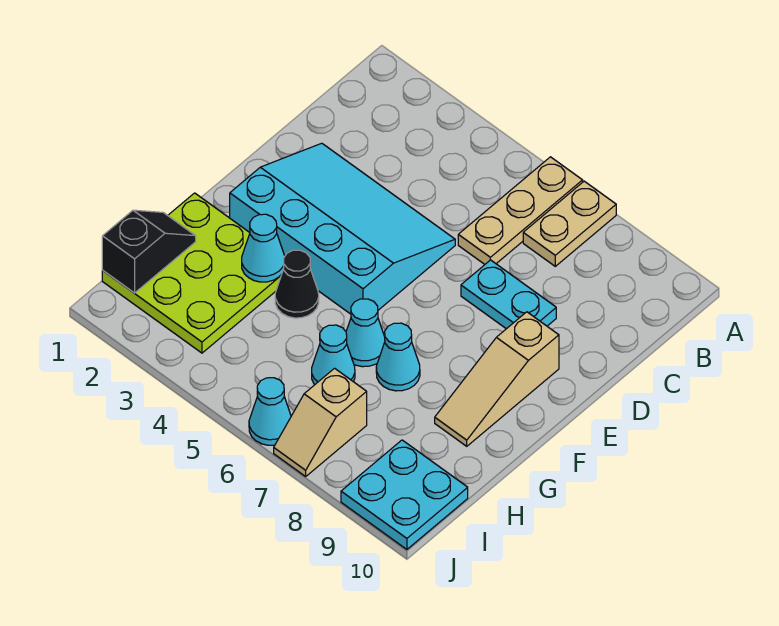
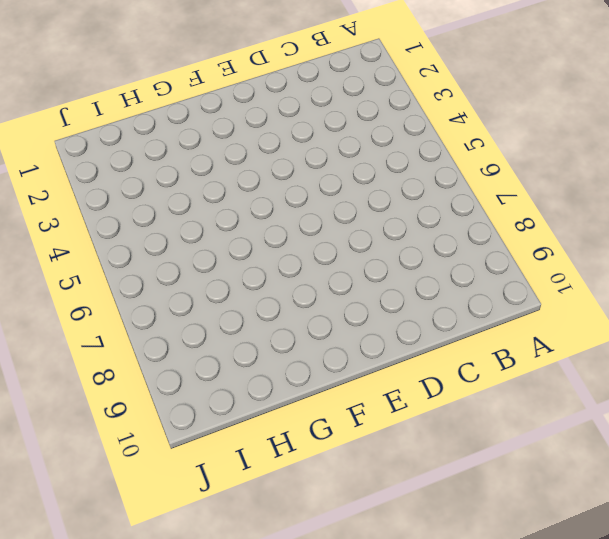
none -> tan plate A6:C6 level 1
none -> tan plate A7:B7 level 1
none -> cyan slope D2:F5 level 1 top F

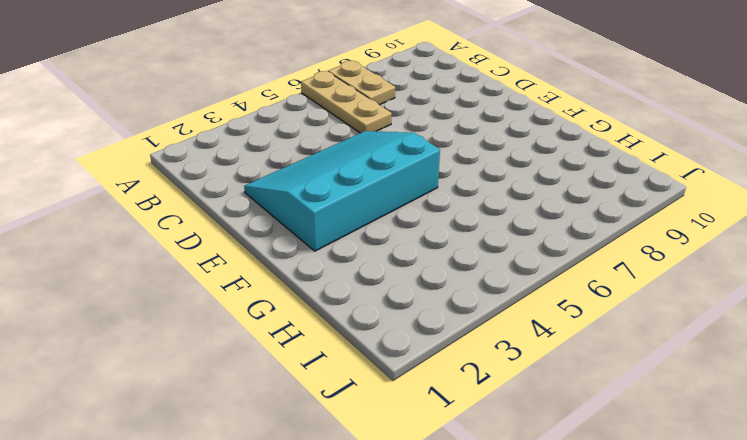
none -> cyan plate D7:D8 level 1
none -> tan slope E9:G9 level 1 top E
none -> lime plate G1:I3 level 1

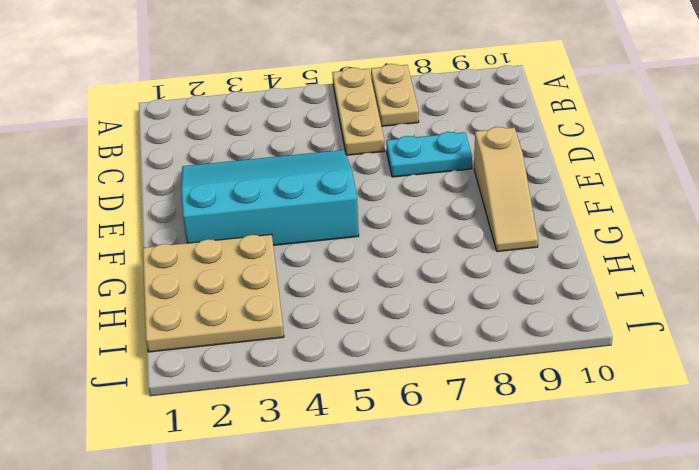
tan plate G1:I3 level 1 -> lime plate G1:I3 level 1
none -> black cone G4 level 1
none -> cyan cone G6 level 1
none -> cyan cone G7 level 1

